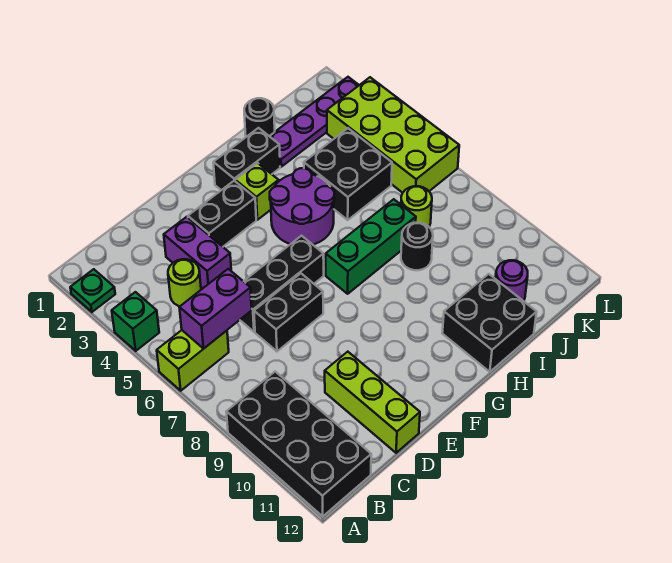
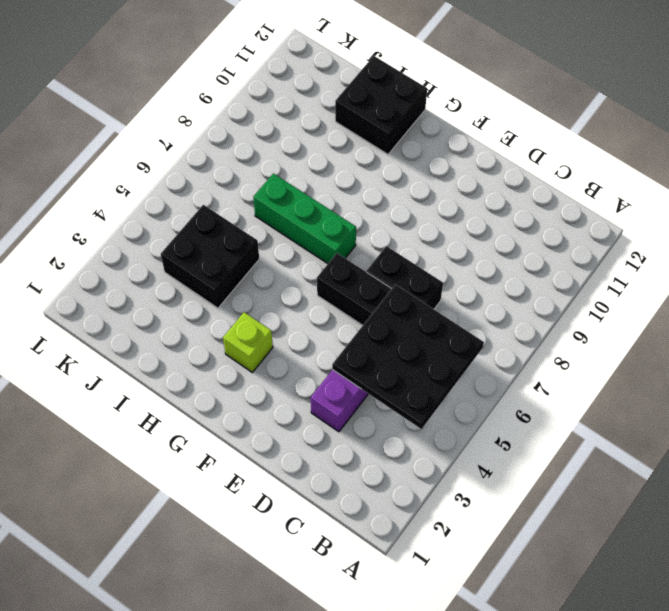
black plate B4:D6 level 2 -> purple brick B6:C6 level 2
none -> green plate A2 level 1
none -> green brick A4 level 1
none -> lime brick A6:B6 level 1

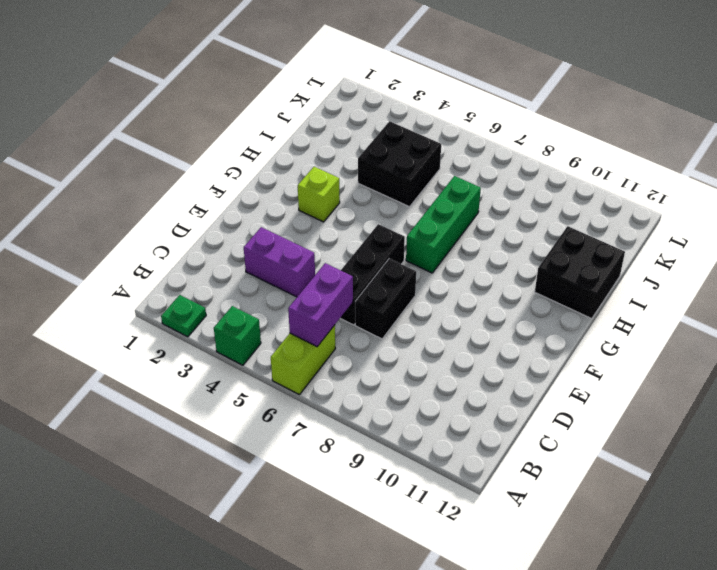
none -> black brick A9:B12 level 1
none -> lime round brick C4 level 1
none -> lime brick D10:D12 level 1

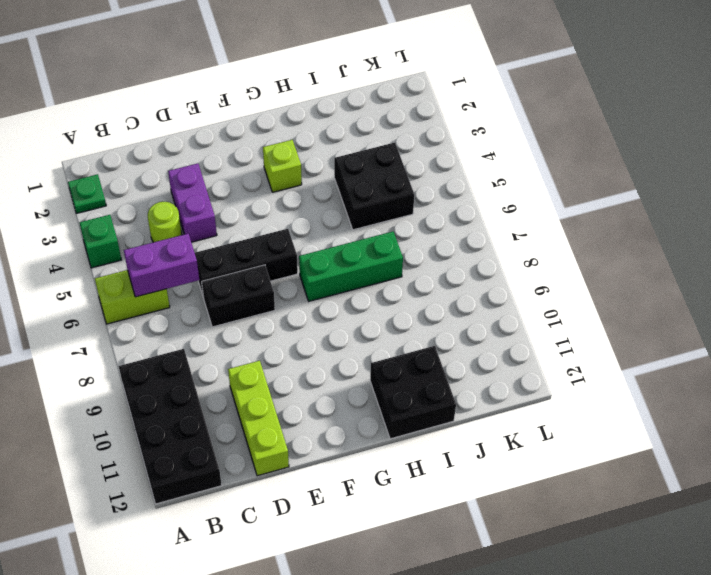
none -> black brick E3:F3 level 1
none -> black brick G2:H2 level 1
none -> purple round brick G4:H5 level 1

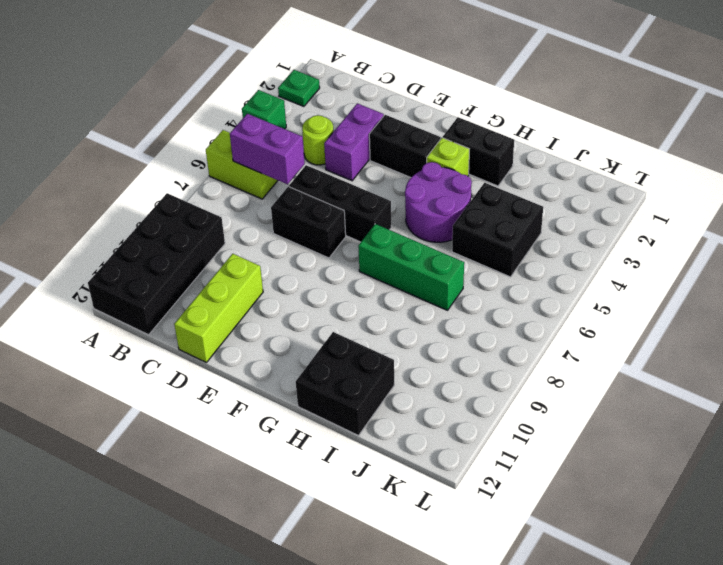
none -> black round brick I1 level 1
none -> purple plate I2:L2 level 1
none -> black round brick I8 level 1

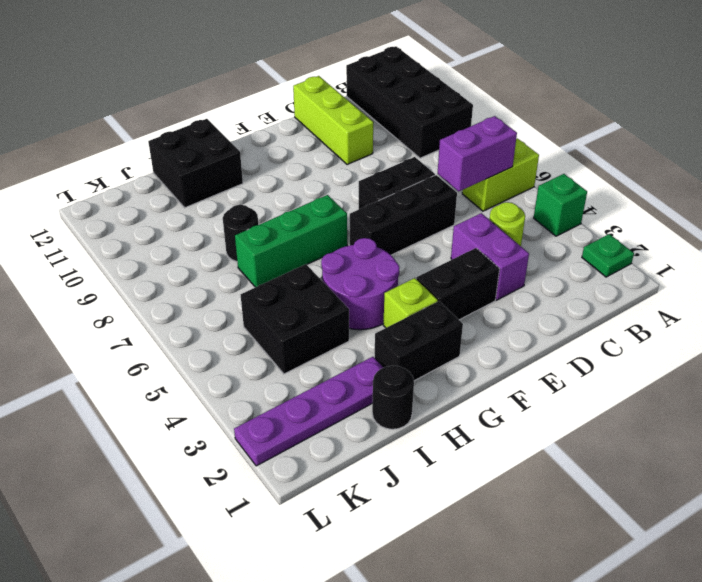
none -> lime round brick J7 level 1
none -> purple round brick J11 level 1
none -> lime brick K3:L6 level 1

